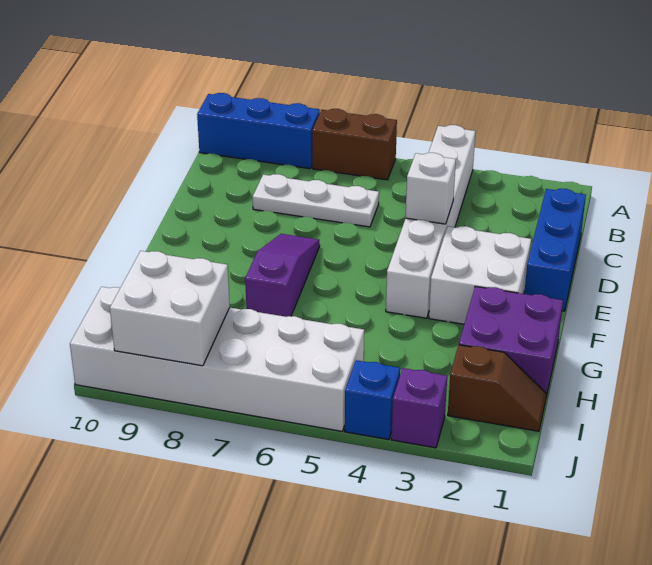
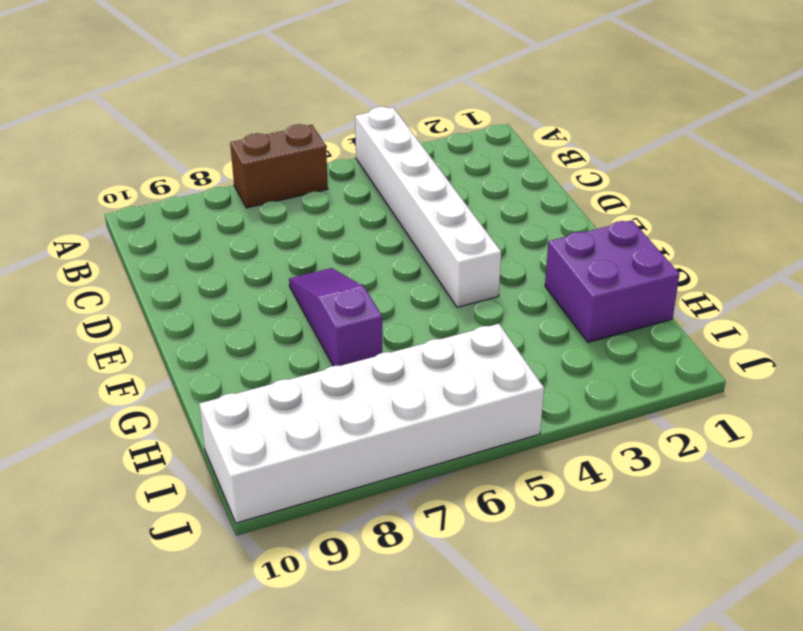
none -> blue brick A8:A10 level 1
none -> blue brick C1:E1 level 1
none -> white plate C6:C8 level 1

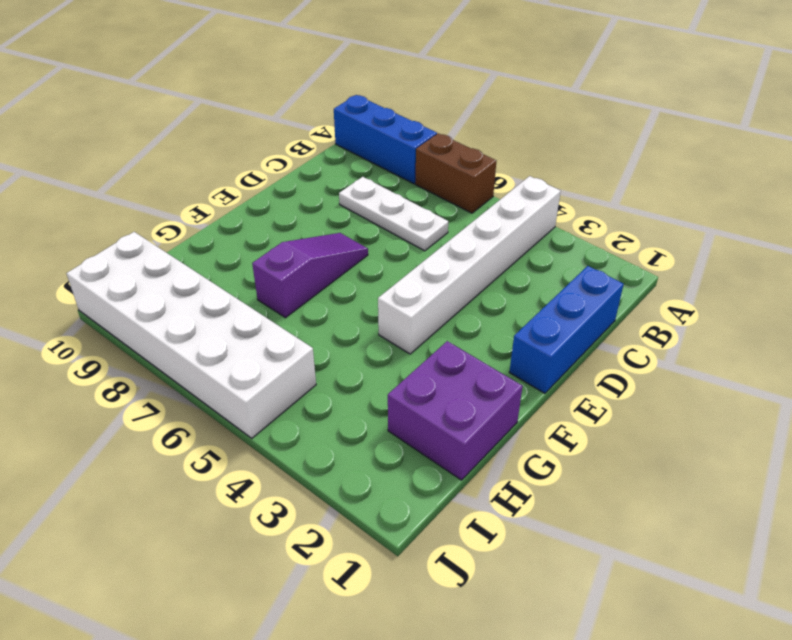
none -> white brick E2:F3 level 1
none -> brown slope I1:I2 level 1 top 2
none -> purple brick J3 level 1

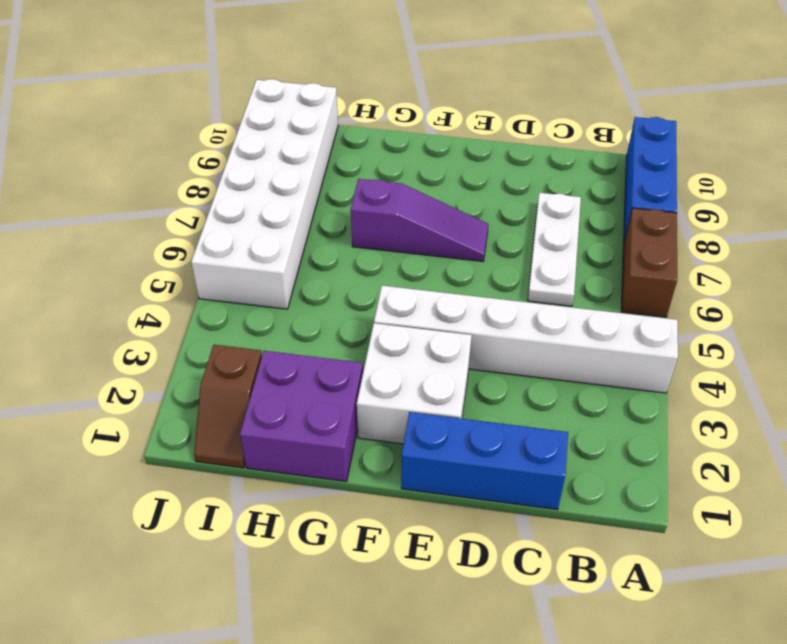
none -> purple brick J3 level 1
none -> blue brick J4 level 1
none -> white brick D4 level 2

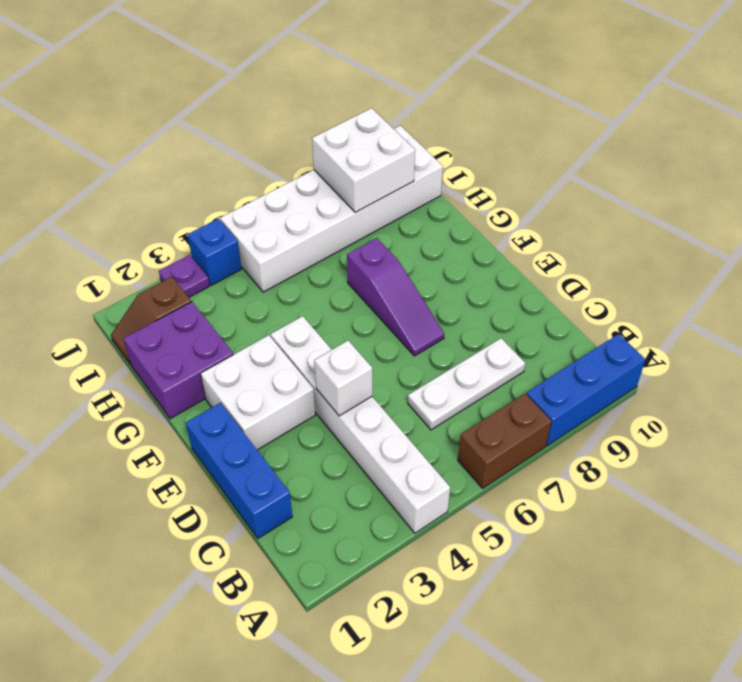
purple plate J3 level 1 -> purple brick J3 level 1

